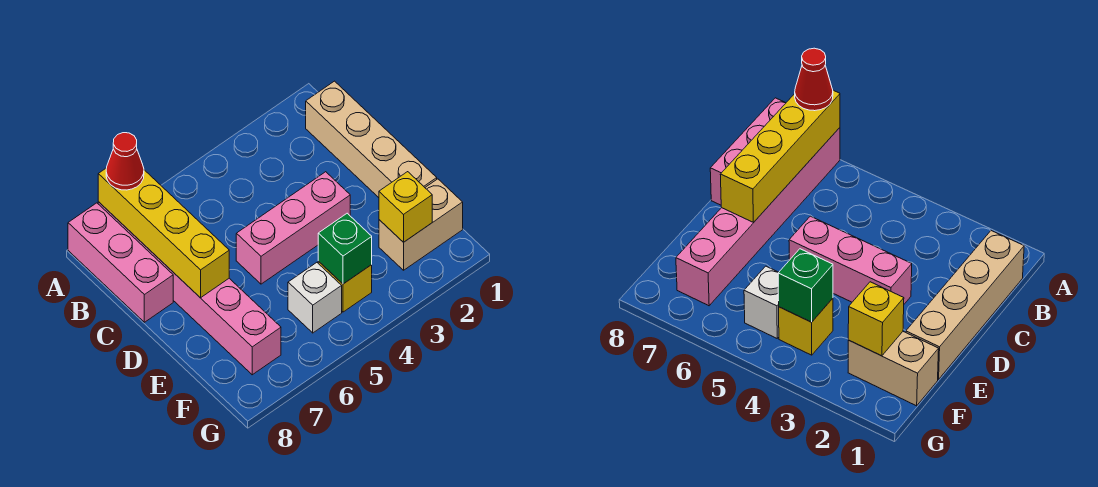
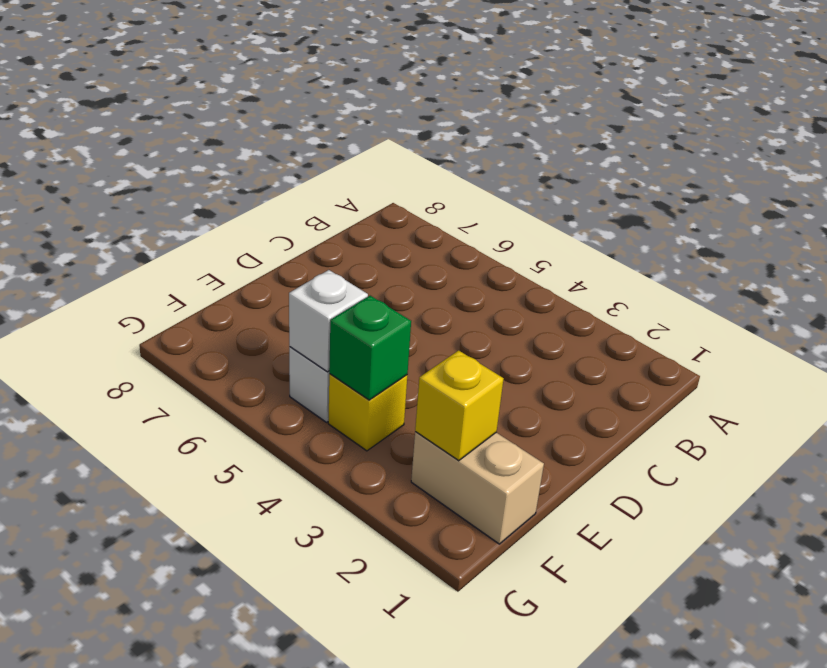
white brick F5 level 2 -> none
none -> pink brick A7:F7 level 1
none -> pink brick A8:C8 level 1

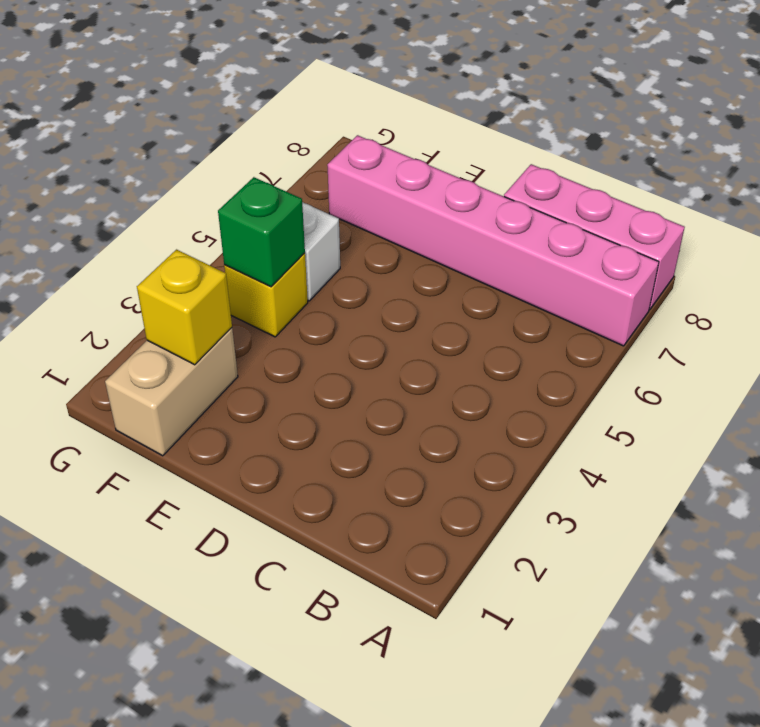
none -> tan brick B1:E1 level 1
none -> pink brick D3:D5 level 1

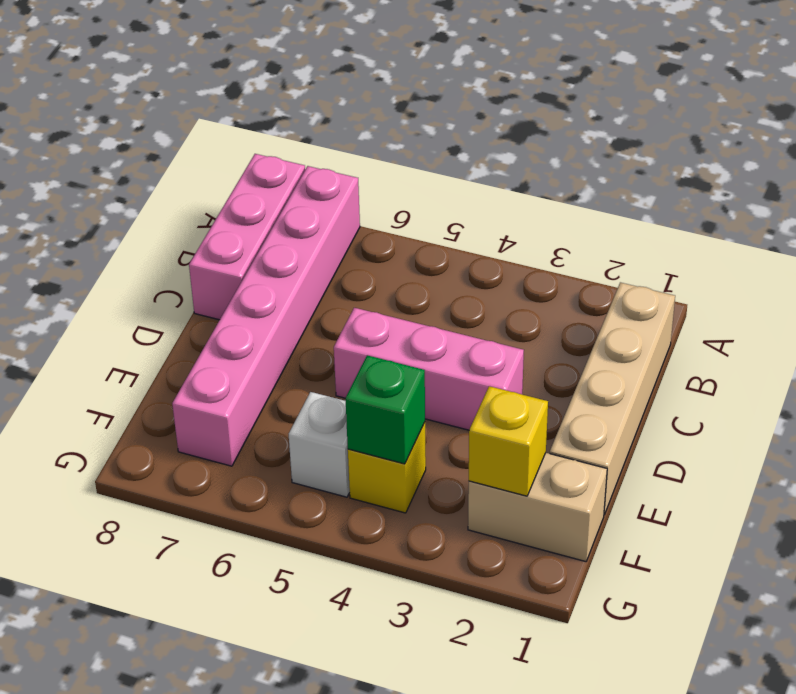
none -> yellow brick A7:D7 level 2
none -> red cone A7 level 3

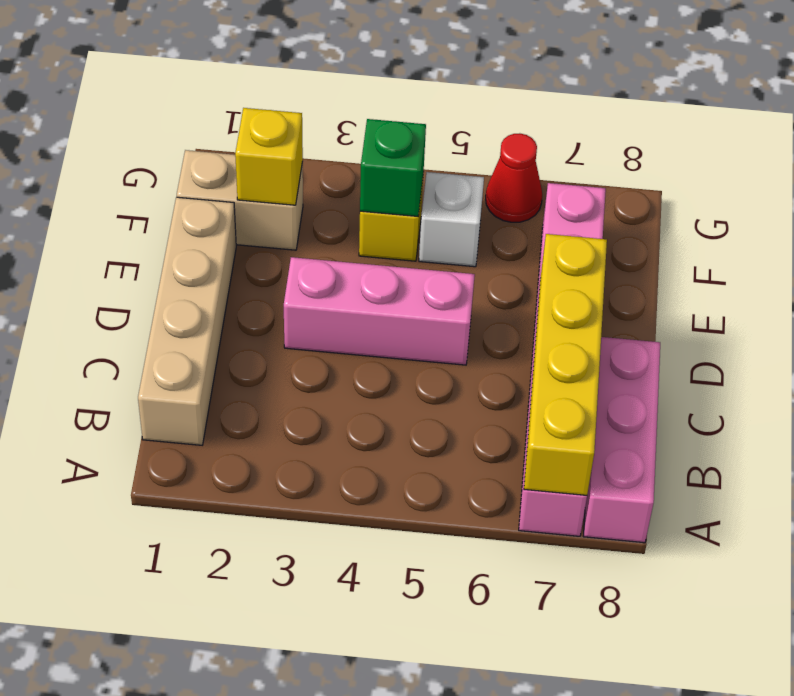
red cone G6 level 1 -> red cone A7 level 3

